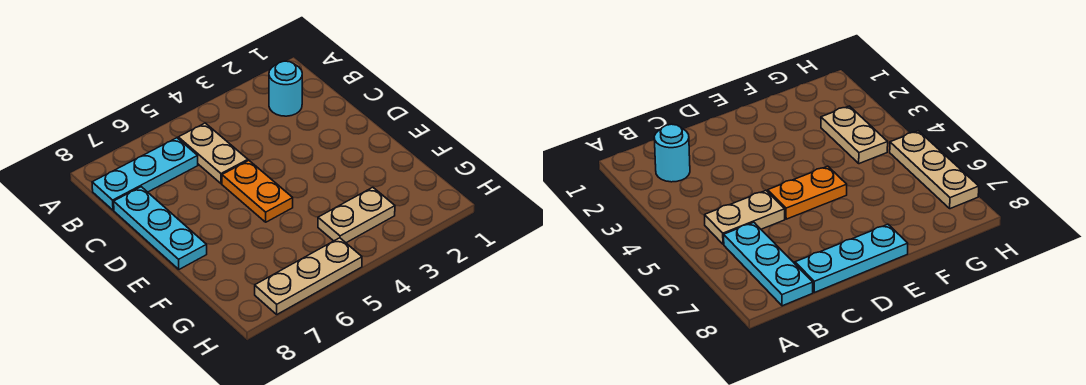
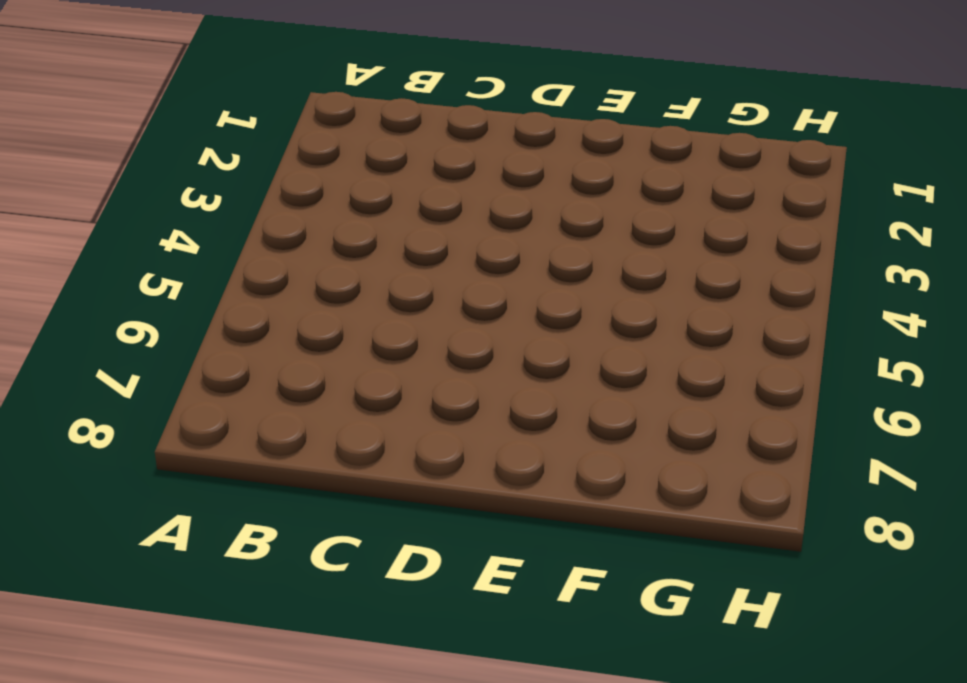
none -> cyan round brick B2 level 1
none -> tan plate B5:C5 level 1

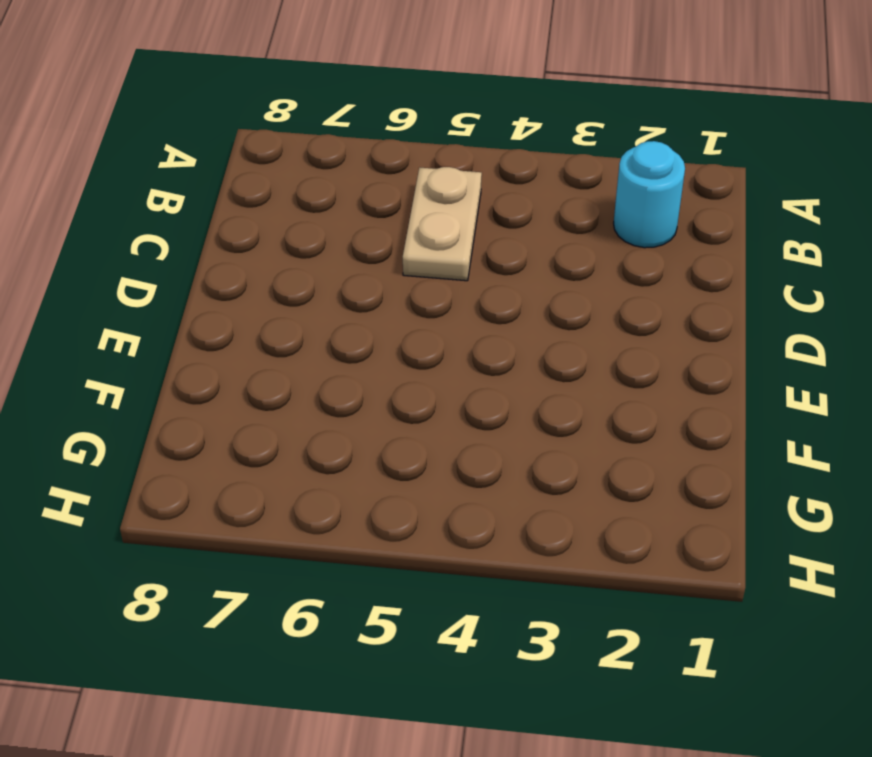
none -> cyan plate B6:B8 level 1
none -> cyan plate C8:E8 level 1

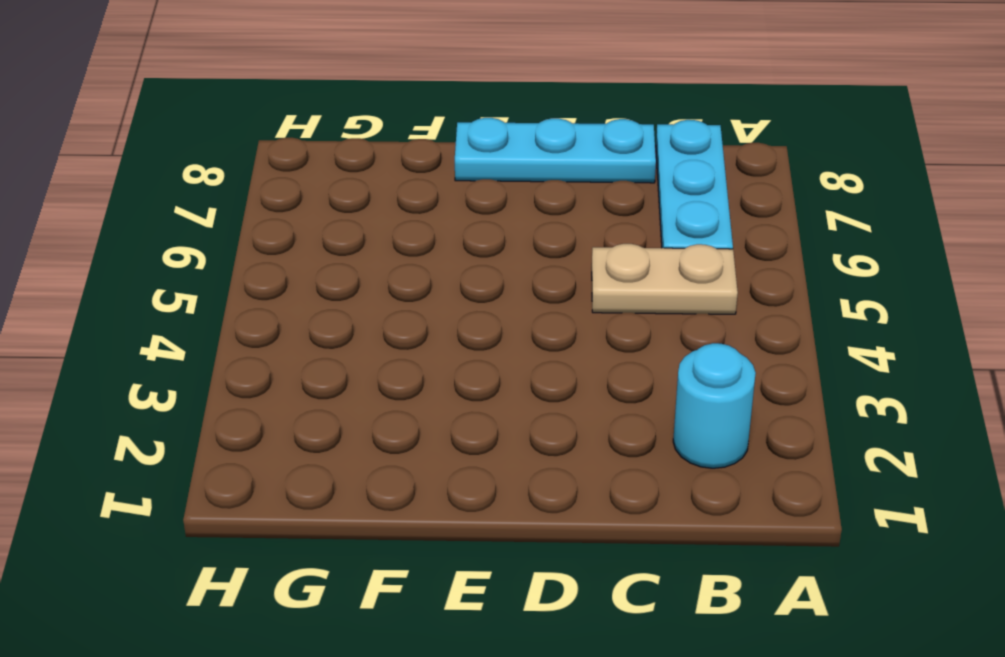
none -> orange plate D5:E5 level 1
none -> tan plate G3:G4 level 1

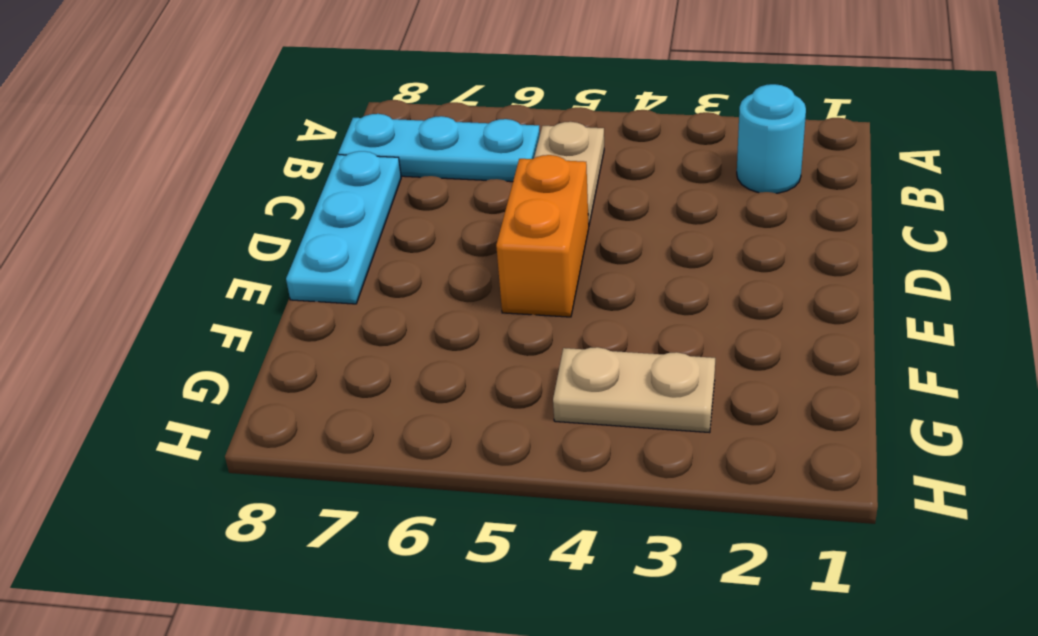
orange brick D5:E5 level 1 -> orange plate D5:E5 level 1
none -> tan plate H5:H7 level 1

